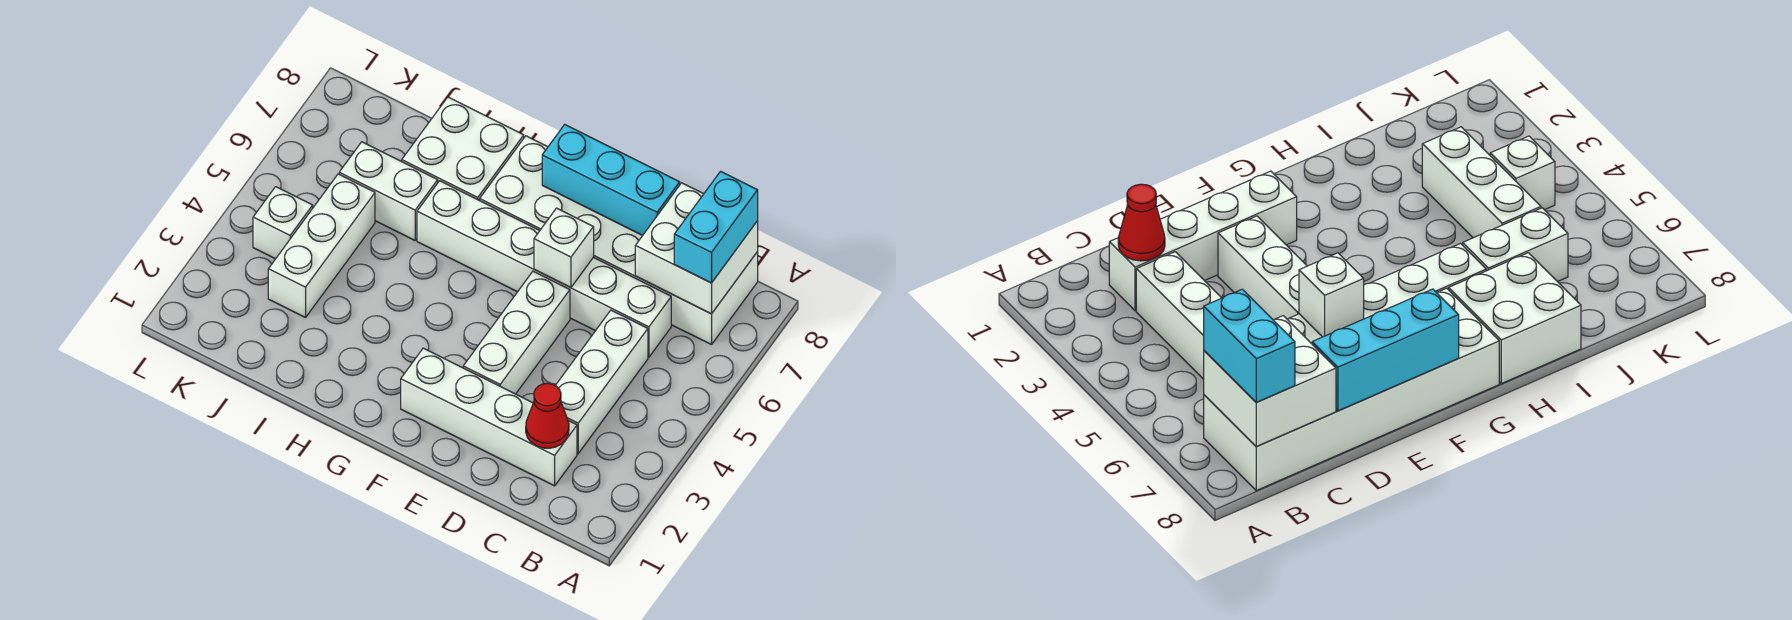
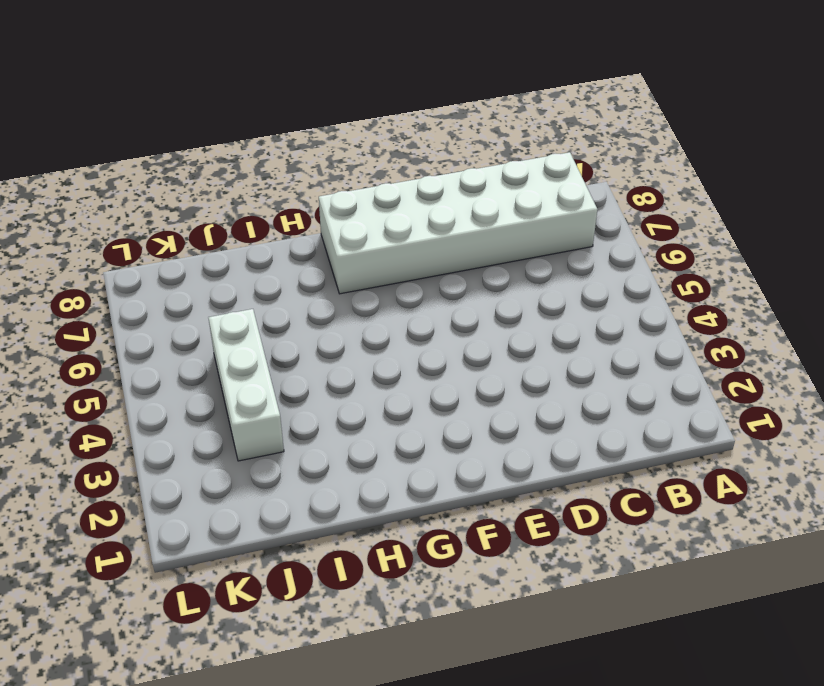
none -> white brick C2:F2 level 1
none -> white brick C3:C5 level 1
none -> white brick C6:H6 level 1

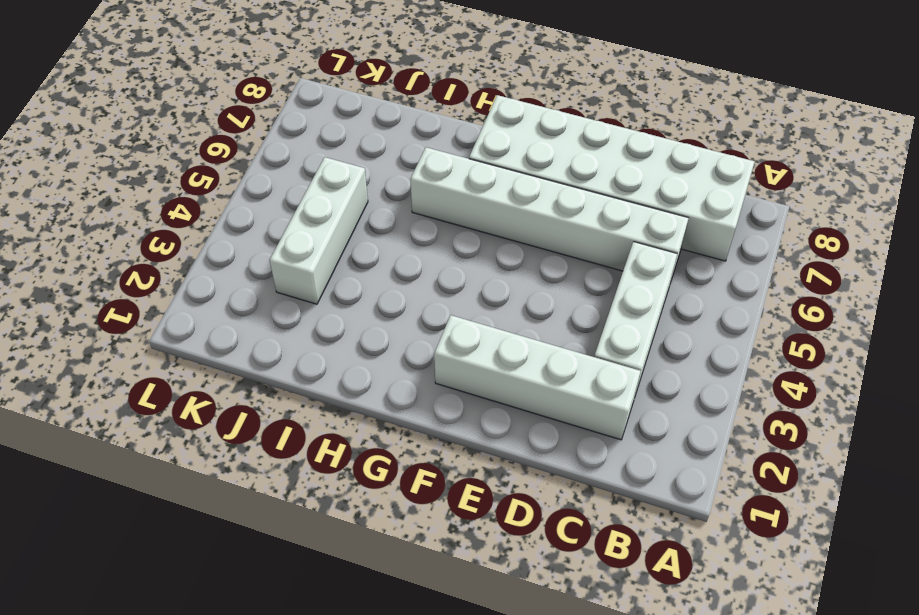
none -> white brick E3:E5 level 1
none -> white brick H7:I8 level 1
none -> white brick I6:J6 level 1

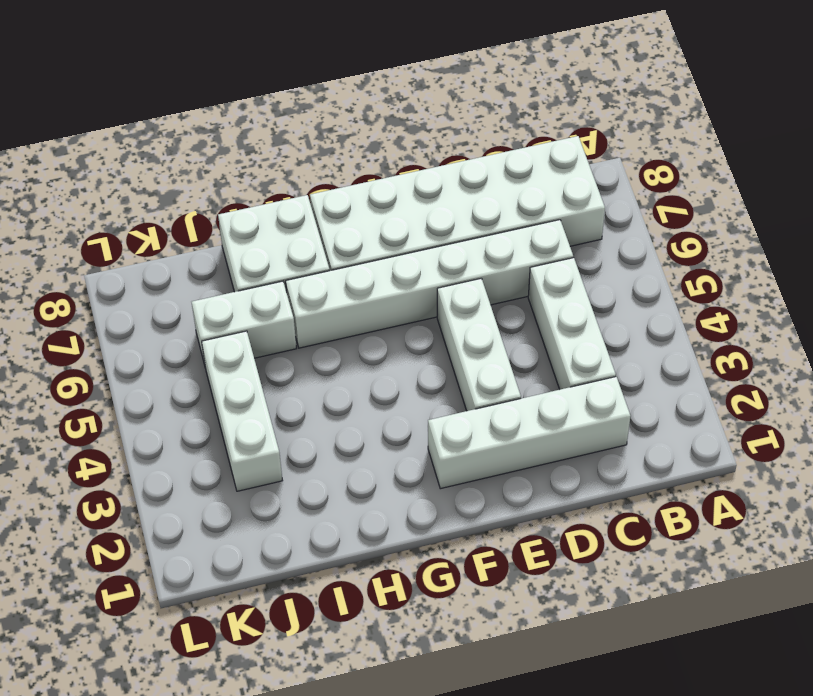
none -> white brick K4 level 1
none -> white brick B7:C8 level 2
none -> red cone C2 level 2

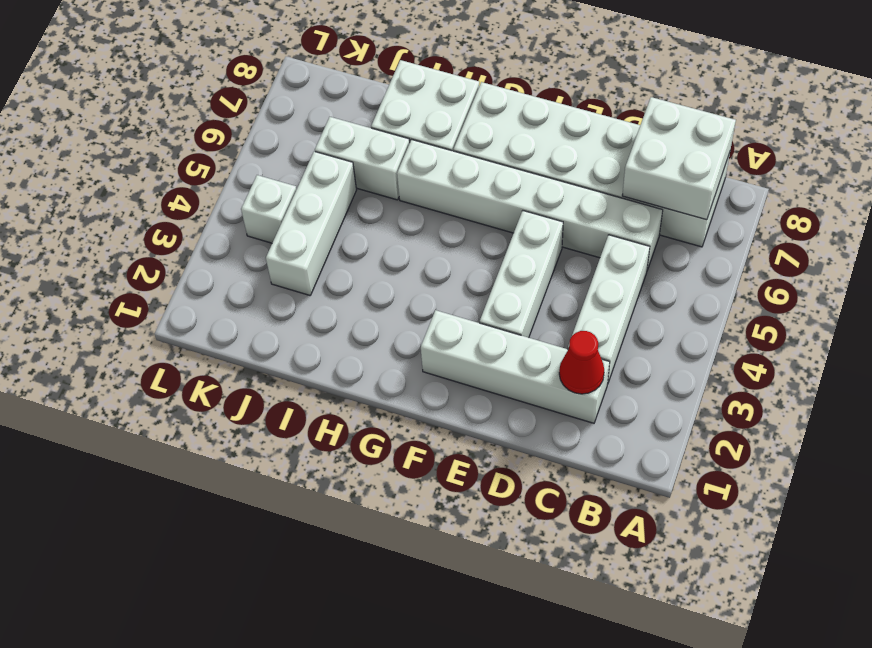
none -> cyan brick D8:F8 level 2
none -> white brick E6 level 2
none -> cyan brick B7:B8 level 3

